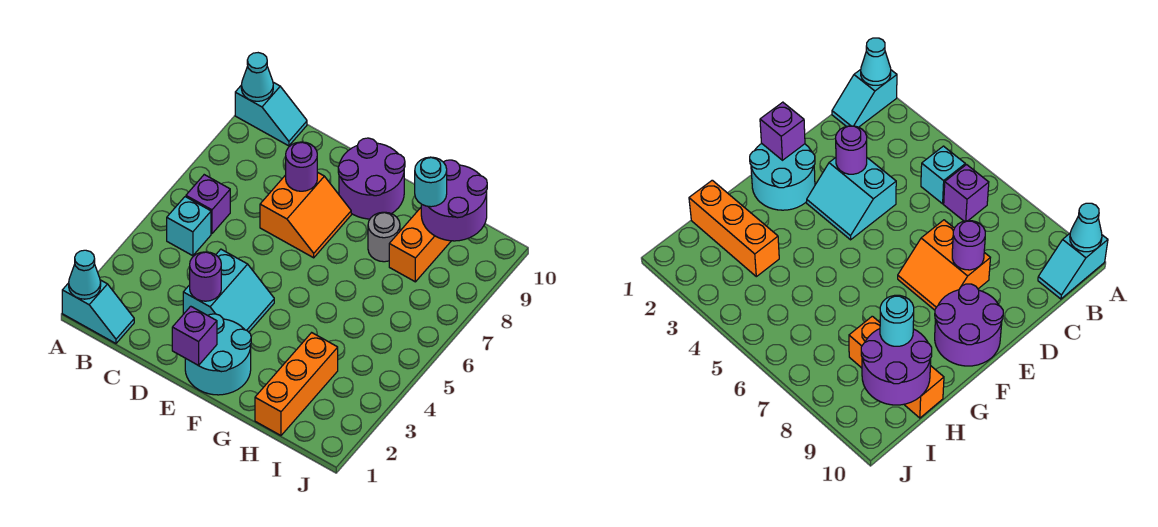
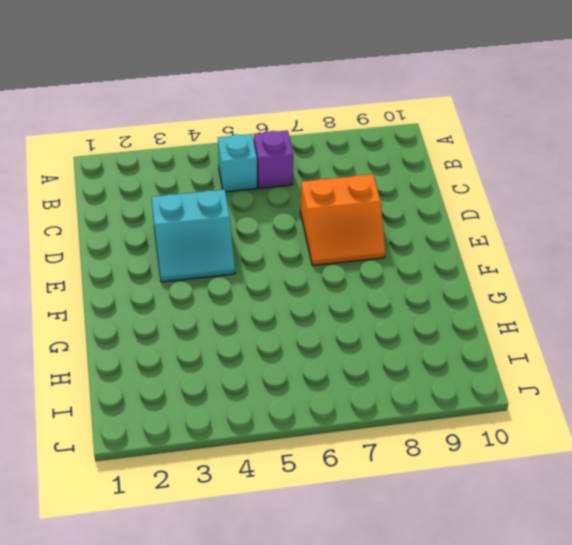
none -> cyan slope A1:B1 level 1 top A
none -> cyan slope A10:B10 level 1 top A
none -> cyan round brick E1:F2 level 1

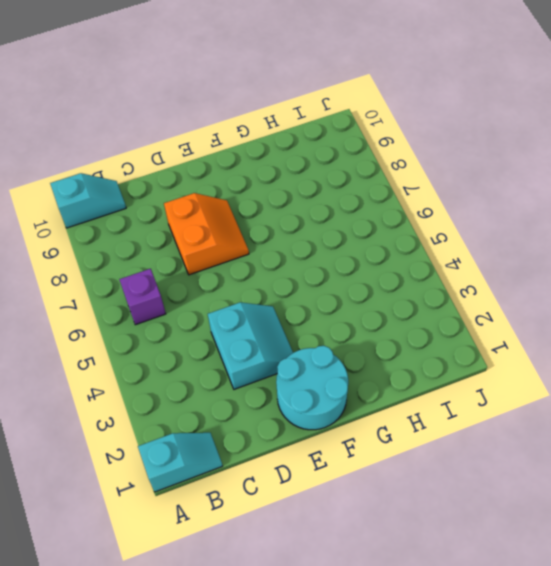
none -> cyan brick B5 level 1
none -> purple round brick E9:F10 level 1
none -> grey round brick G8 level 1

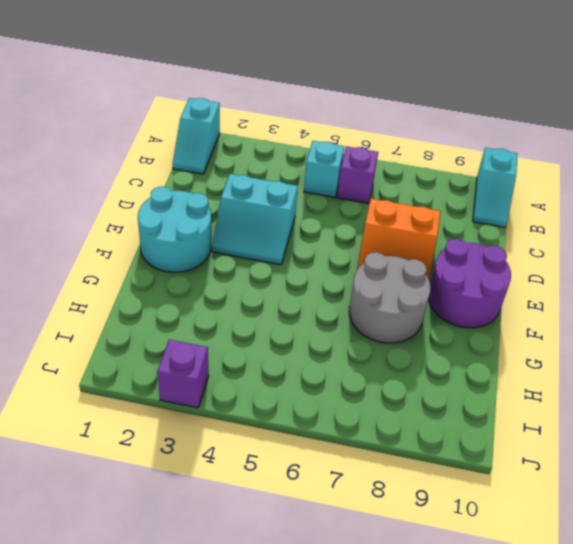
grey round brick F7:G8 level 1 -> grey round brick G8 level 1
purple brick J3 level 1 -> purple brick E1 level 2
none -> orange brick H1:H3 level 1
none -> orange brick H8:H10 level 1
none -> cyan cone A1 level 2

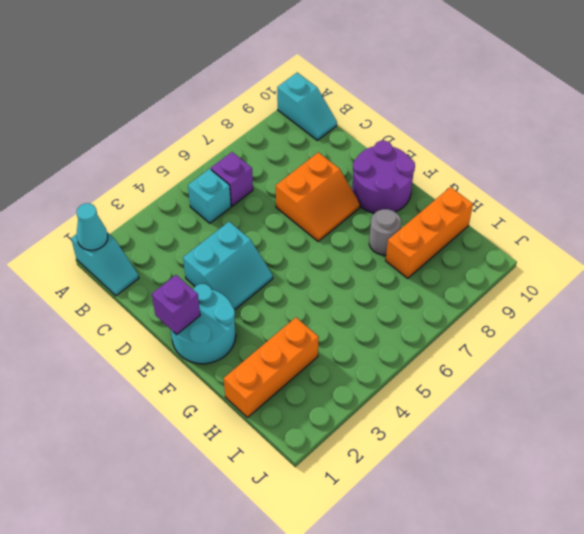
none -> cyan cone A10 level 2
none -> purple round brick D3 level 2
none -> purple round brick D8 level 2

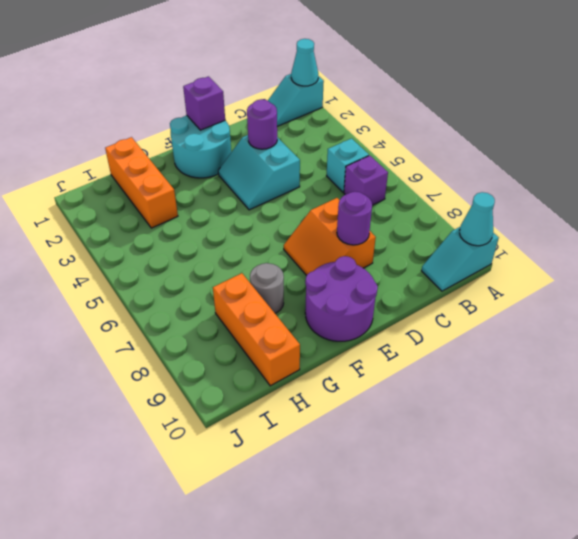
none -> purple round brick H9:I10 level 2
none -> cyan round brick H9 level 3

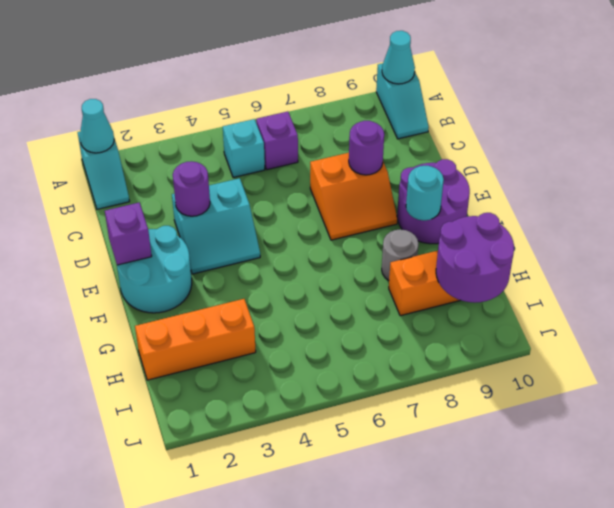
cyan round brick F9 level 2 -> cyan round brick H9 level 3

